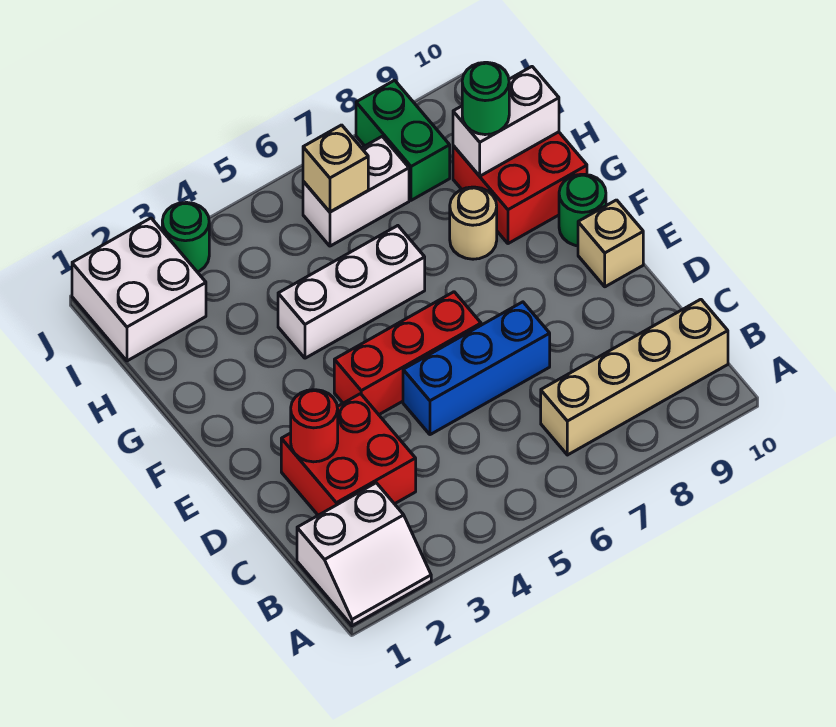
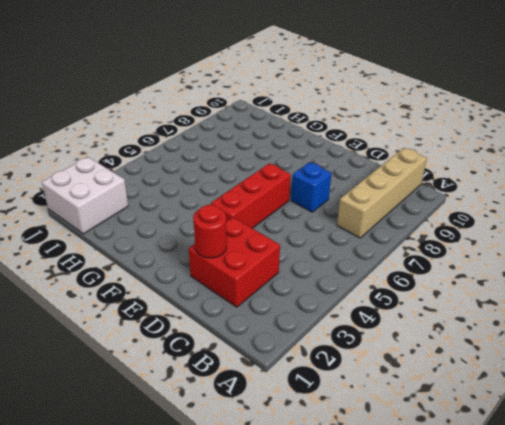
blue brick D7 level 1 -> blue brick D5:D7 level 1
none -> white slope A1:B2 level 1 top B
none -> tan brick E10 level 1
none -> green round brick F10 level 1

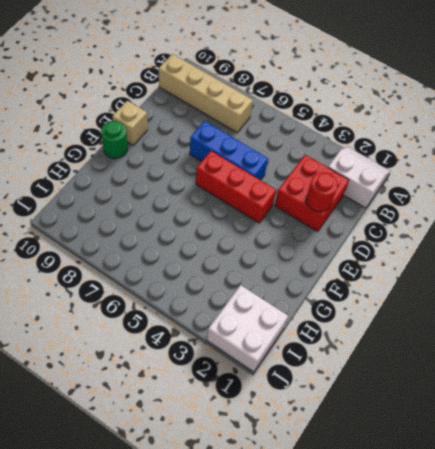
none -> white brick G4:G6 level 1
none -> tan round brick G8 level 1
none -> red brick G9:H10 level 1

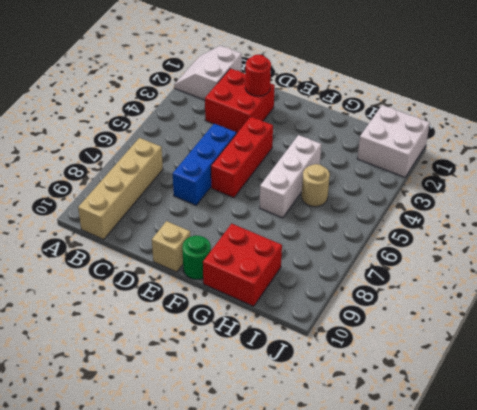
tan round brick H5 level 1 -> tan round brick G8 level 1
none -> white brick I6:I7 level 1
none -> green brick I8:J8 level 1
none -> green round brick J3 level 1

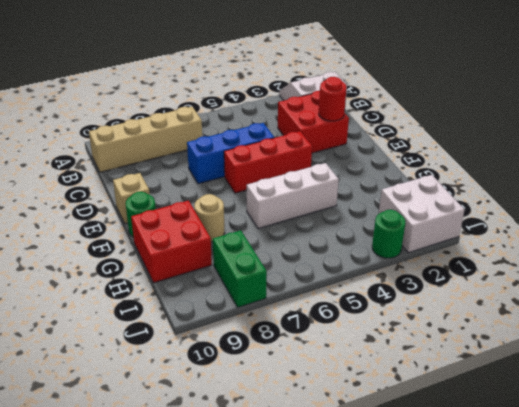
none -> white brick I6:I7 level 1
none -> white brick H9:H10 level 2
none -> tan brick I6 level 2

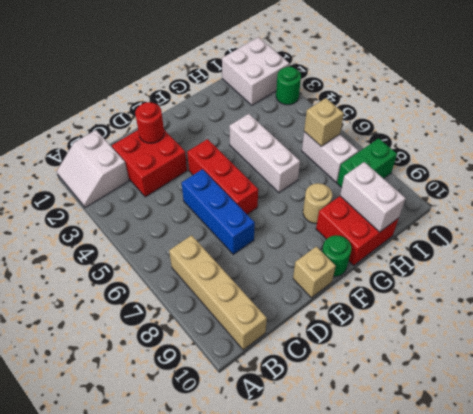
none -> green round brick H9 level 3

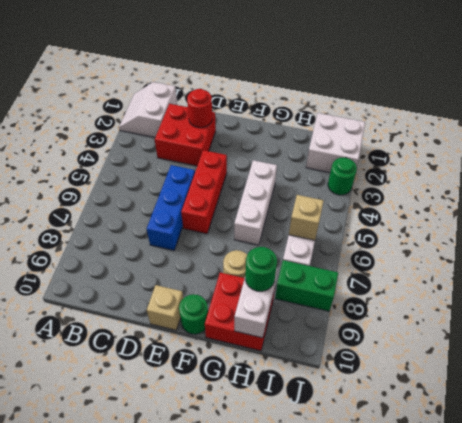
none -> tan brick B7:B10 level 1

